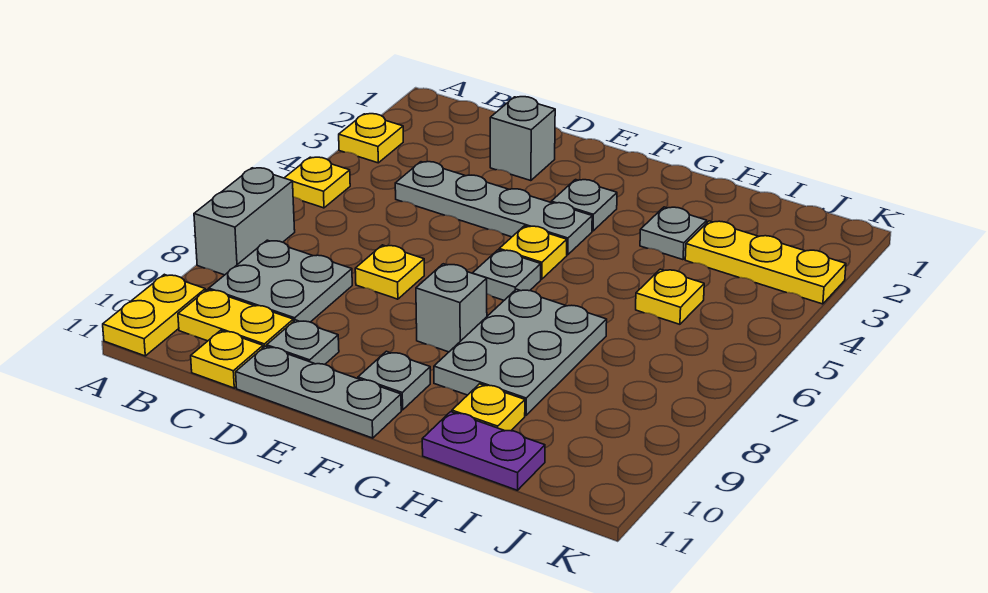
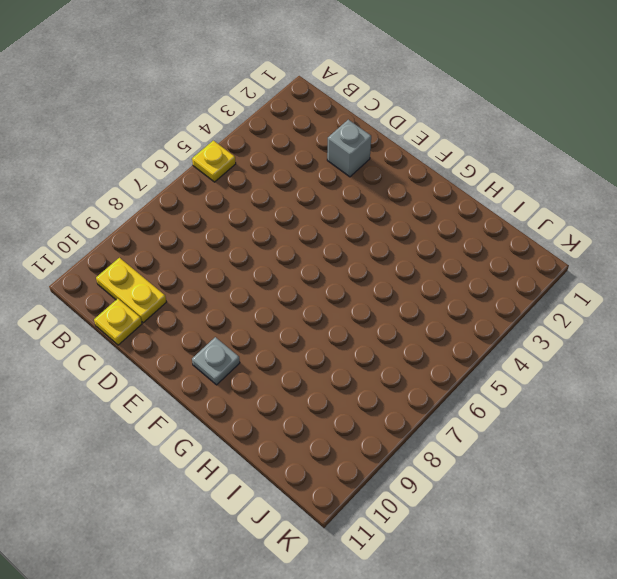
none -> yellow plate A3 level 1
none -> grey brick A7:A8 level 1
none -> yellow plate A10:A11 level 1

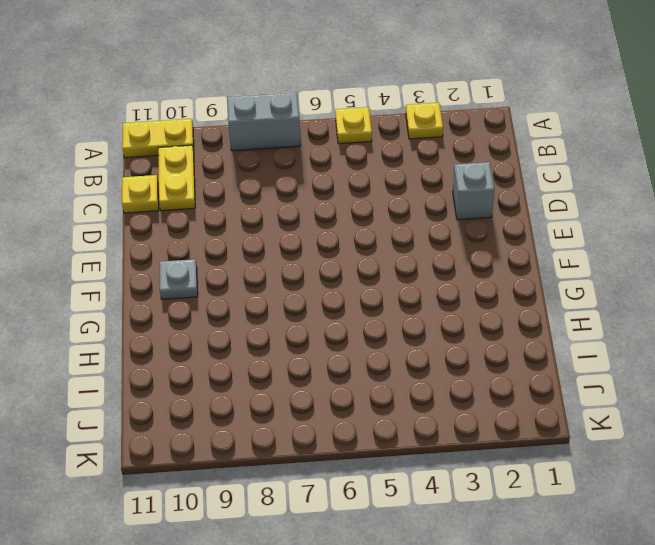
none -> grey plate B8:C9 level 1
none -> grey plate C4:F4 level 1
none -> yellow plate D7 level 1

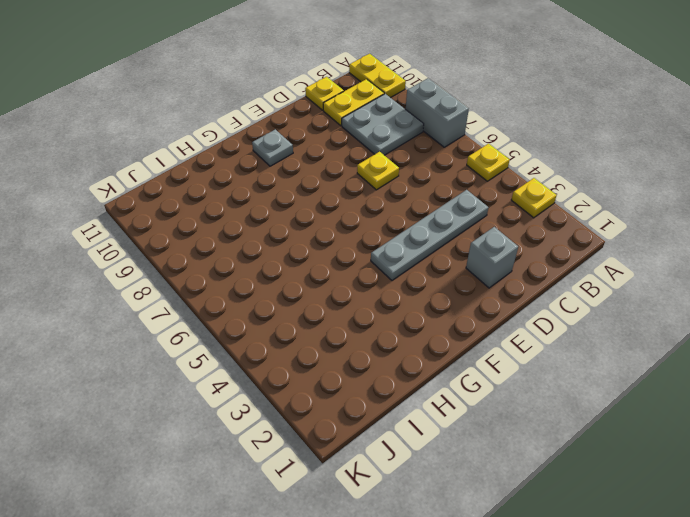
none -> grey plate D10 level 1
none -> grey plate D11:F11 level 1
none -> grey plate F3 level 1

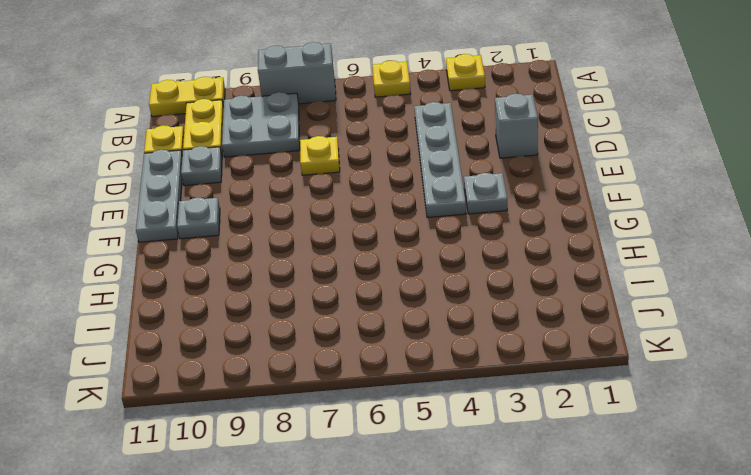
none -> yellow plate F5 level 1
none -> grey plate F6 level 1
none -> grey brick F8 level 1

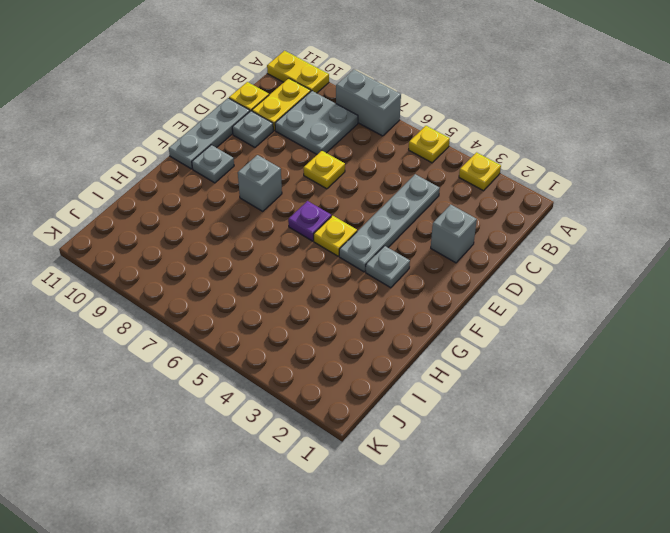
purple plate F6 level 1 -> grey plate F6 level 1
none -> grey plate G7:H9 level 1
none -> grey plate H3 level 1
none -> yellow plate H10 level 1

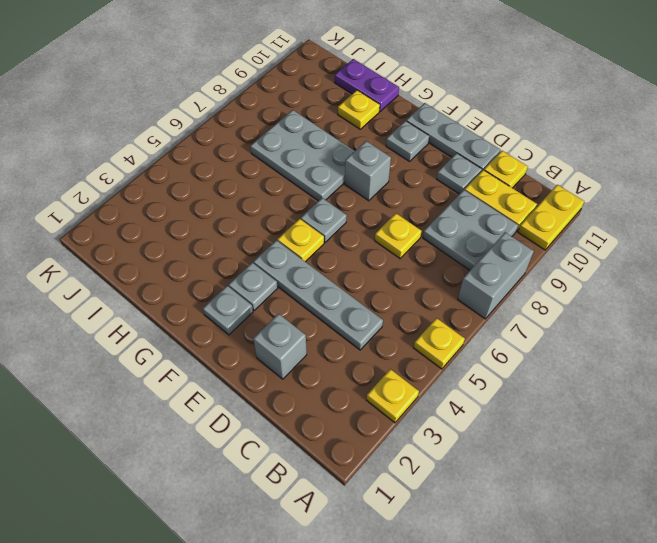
grey plate F2 level 1 -> grey plate H3 level 1
grey plate G7:I8 level 1 -> grey plate G7:H9 level 1
none -> yellow plate I3:K3 level 1
none -> yellow plate I5 level 1

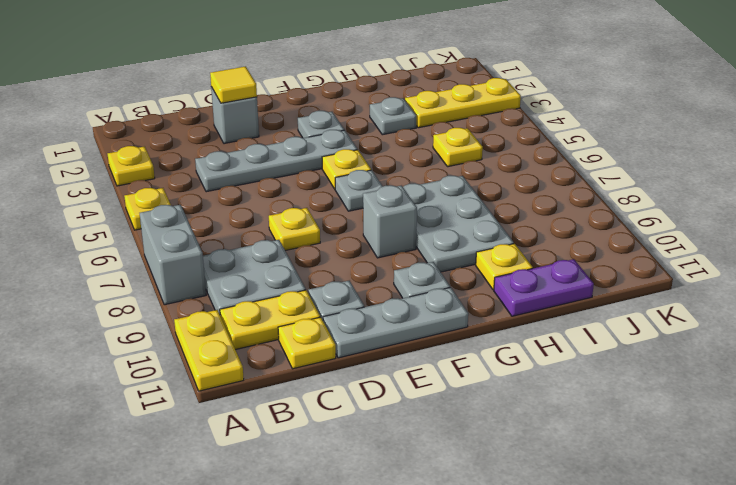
yellow tile D2 level 2 -> none

